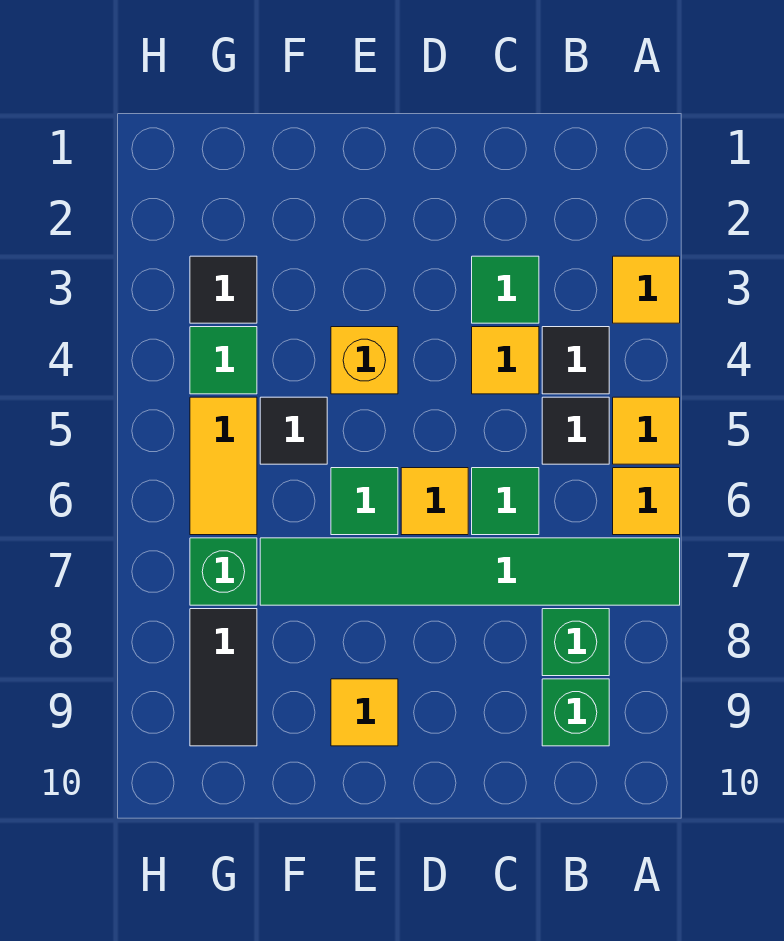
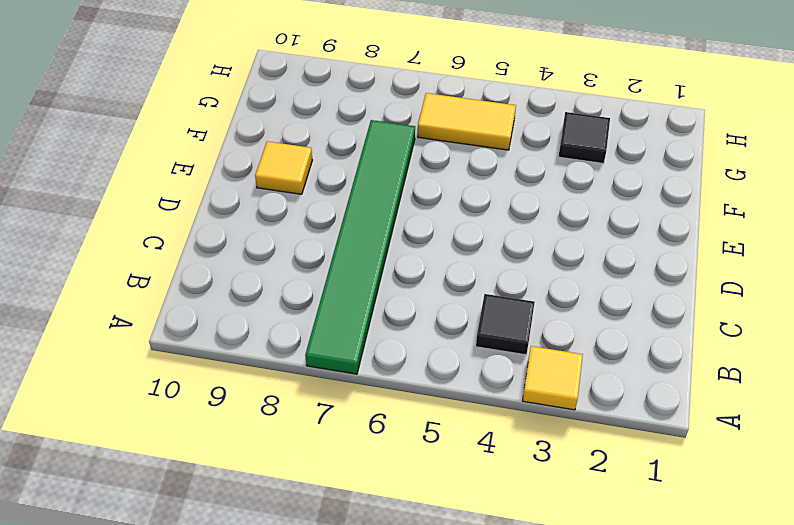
none -> yellow tile A5 level 1
none -> yellow tile A6 level 1
none -> black tile B5 level 1

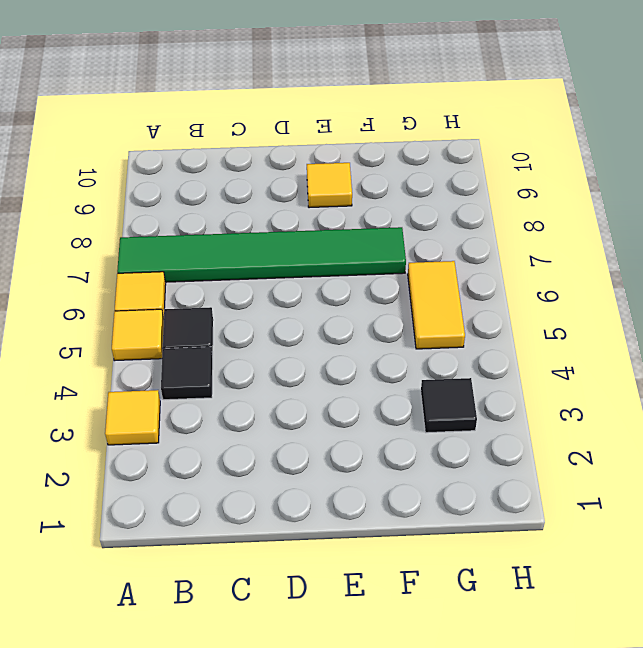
none -> green brick B8 level 1
none -> green brick B9 level 1
none -> green tile C3 level 1

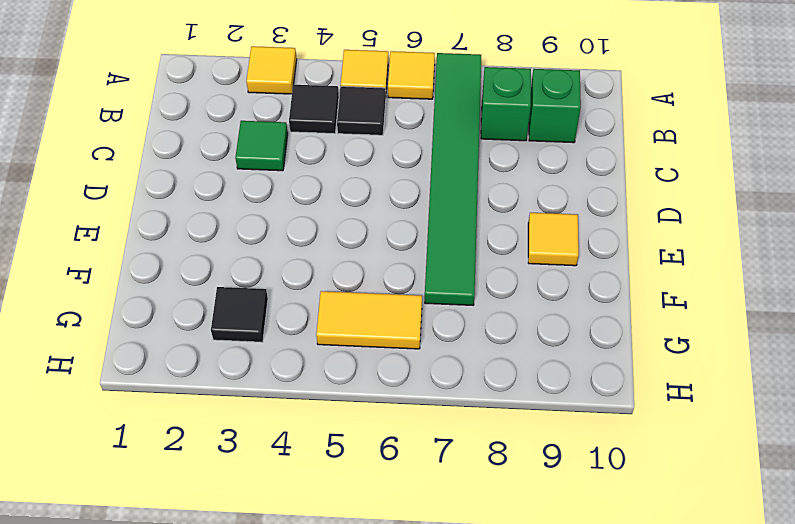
none -> yellow tile C4 level 1
none -> green tile C6 level 1
none -> yellow tile D6 level 1

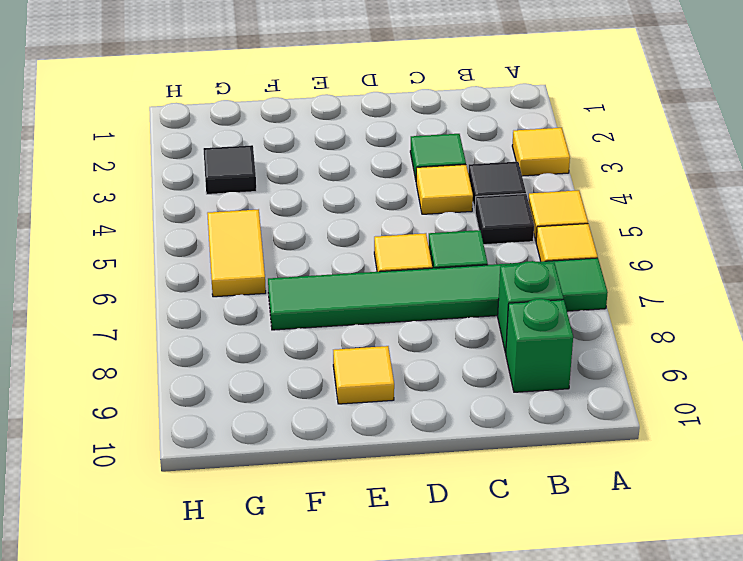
none -> yellow brick E4 level 1
none -> green tile E6 level 1
none -> black tile F5 level 1

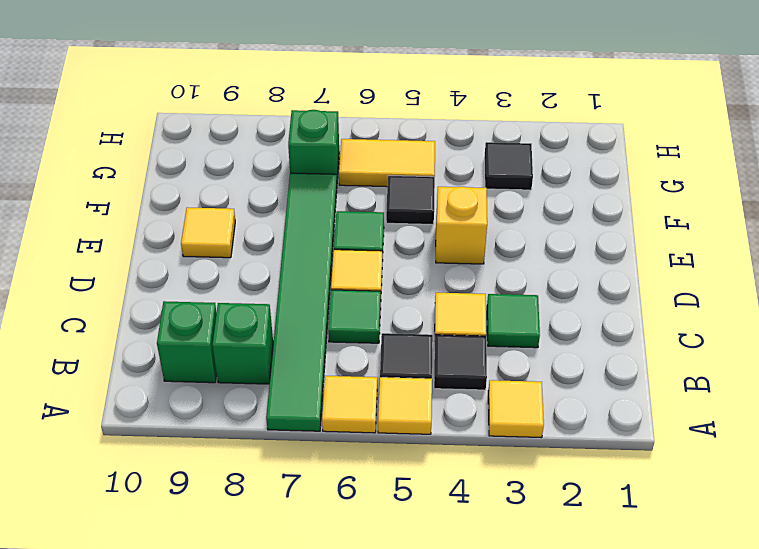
none -> green tile G4 level 1
none -> black tile G8:G9 level 1

